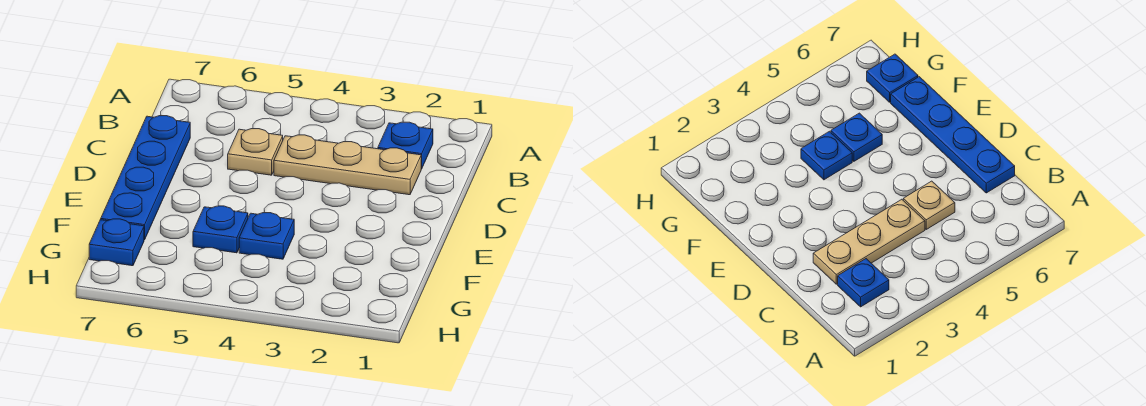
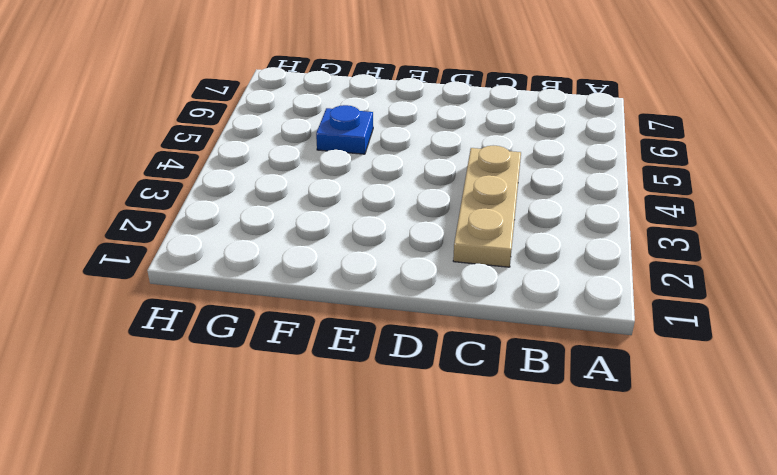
none -> blue plate B2 level 1
none -> tan plate C5 level 1

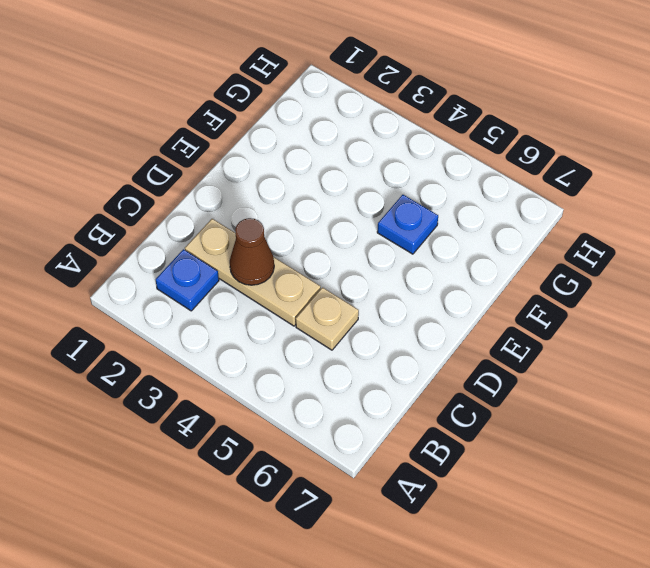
brown cone C3 level 2 -> none
none -> blue plate C7:F7 level 1
none -> blue plate F4 level 1

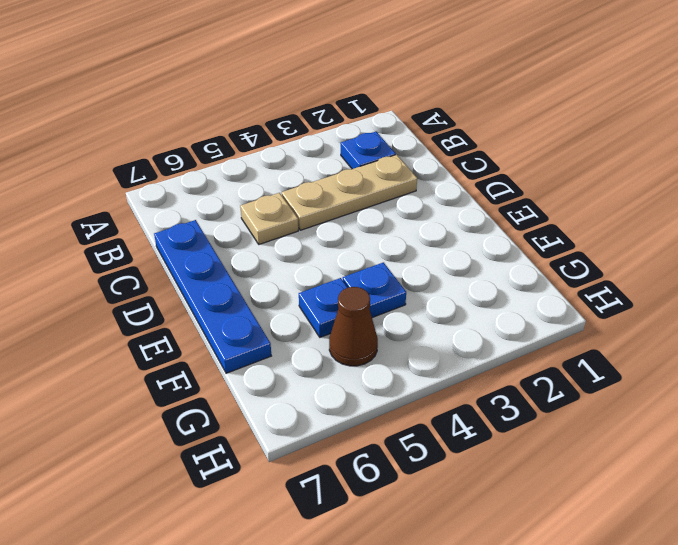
brown cone G5 level 1 -> none
none -> blue plate G7 level 1

